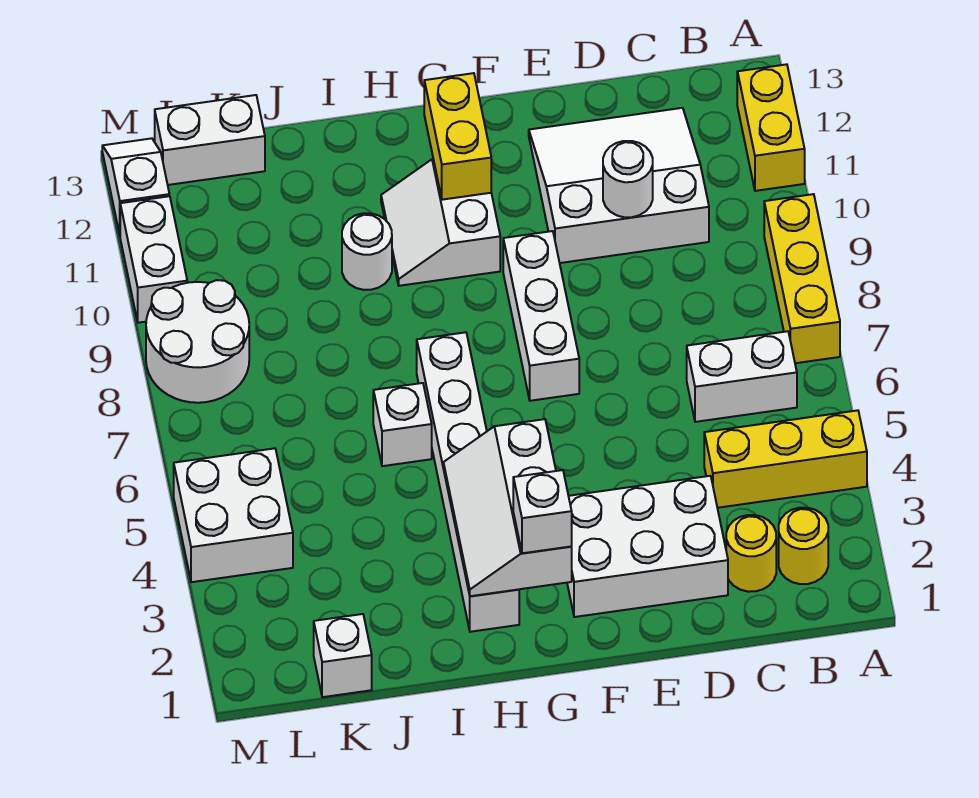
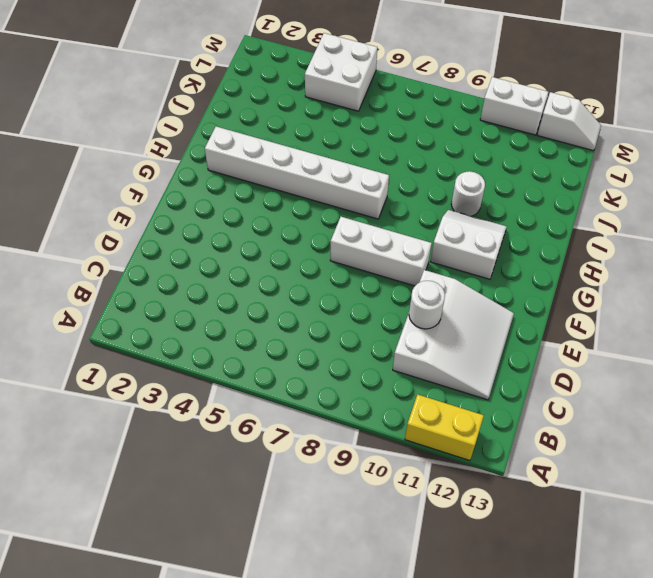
none -> yellow brick A4:C4 level 1
none -> yellow brick A7:A9 level 1
none -> yellow round brick B2 level 1

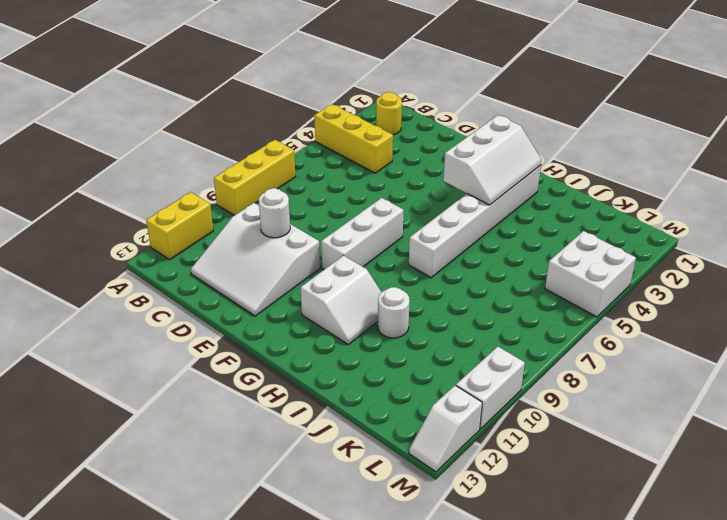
none -> white brick B6:C6 level 1
none -> yellow round brick C2 level 1
none -> white brick D2:F3 level 1

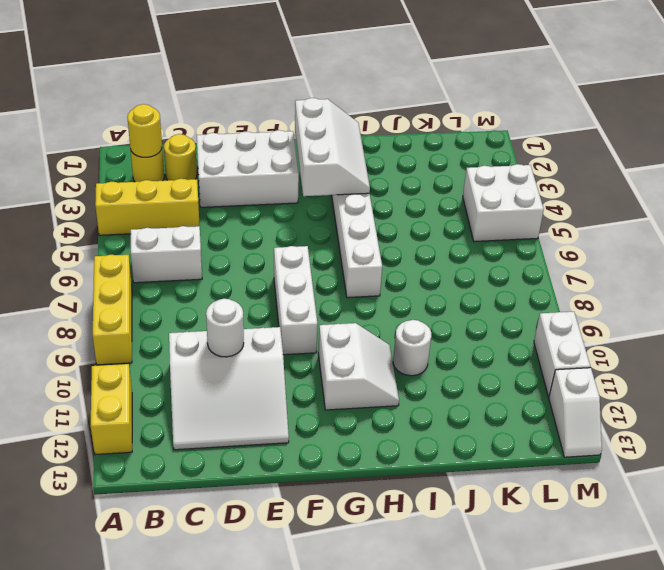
yellow round brick B2 level 2 -> none
none -> white brick I6 level 1
none -> white brick K1 level 1
none -> white brick K13:L13 level 1

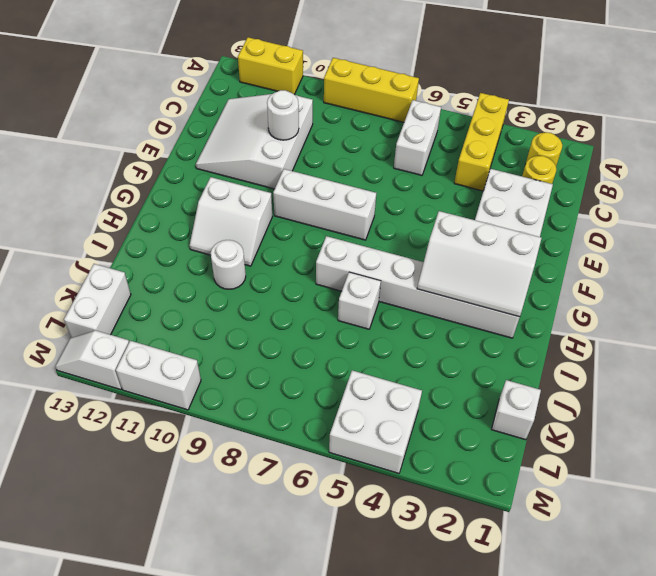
none -> white round brick L8:M9 level 1
none -> yellow brick G11:G12 level 2
none -> white brick G2 level 3

